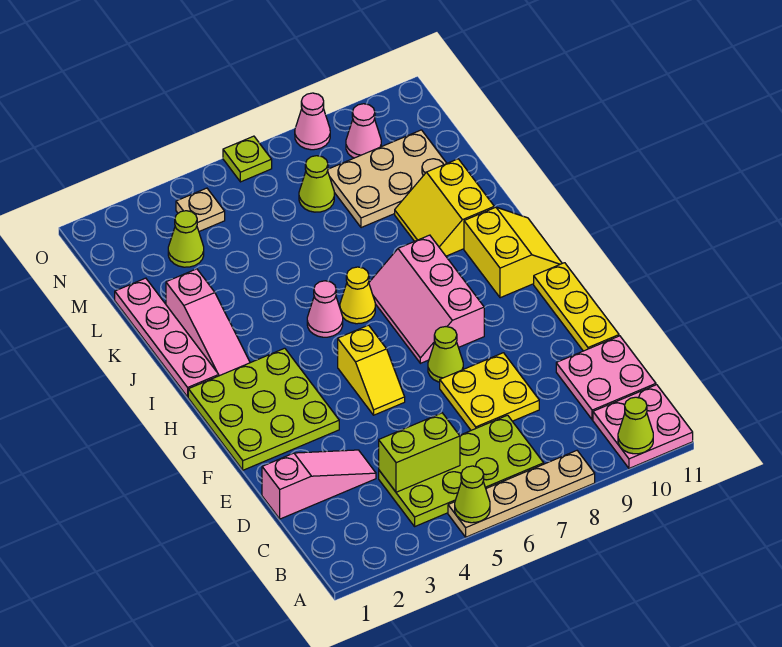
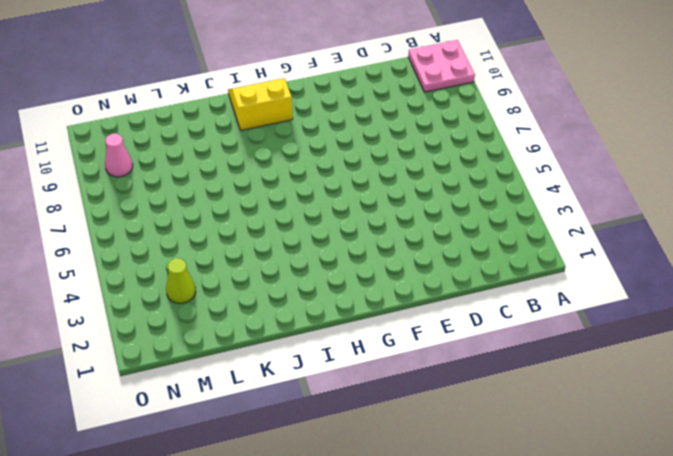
none -> tan plate A5:A8 level 1
none -> lime plate B4:C7 level 1
none -> pink plate C10:D11 level 1

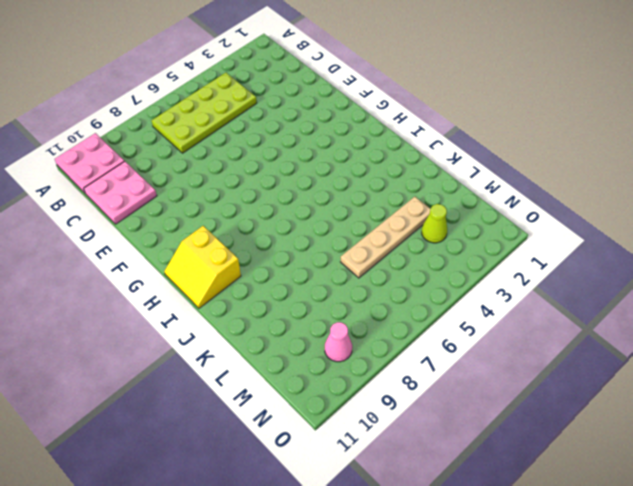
tan plate L3:L6 level 1 -> tan plate A5:A8 level 1
none -> pink slope D1:D3 level 1 top 1
none -> yellow plate D7:E8 level 1
none -> yellow plate E11:G11 level 1

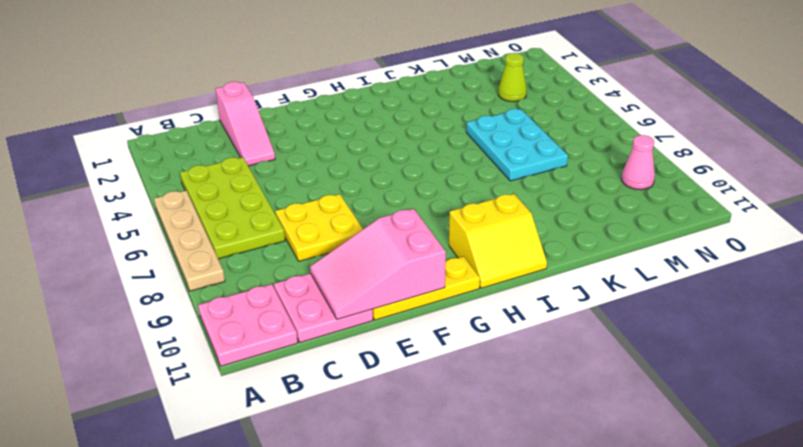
pink slope D10:F11 level 2 top F -> pink slope G7:I8 level 1 top 8
cyan plate K5:L7 level 1 -> none
none -> lime plate F1:H3 level 1
none -> yellow slope F5:G5 level 1 top G
none -> lime cone F7 level 1

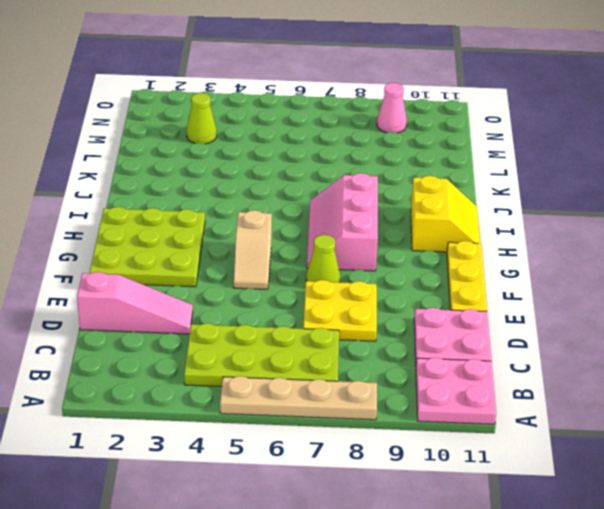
tan slope F5:G5 level 1 top G -> yellow slope F5:G5 level 1 top G
none -> pink plate I1:L1 level 1
none -> pink slope I2:K2 level 1 top K
none -> pink cone I5 level 1

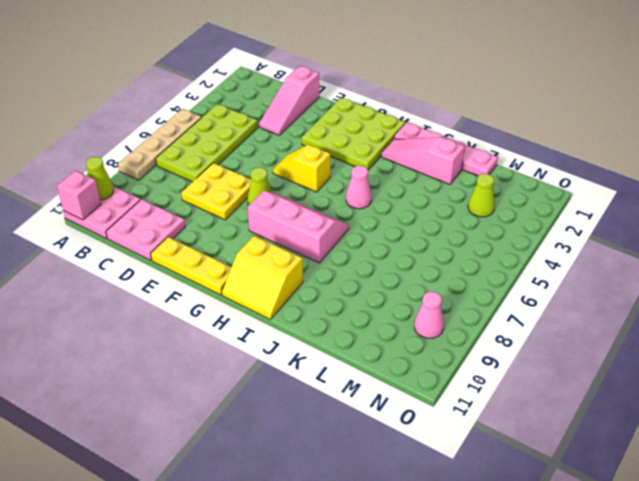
pink brick A11 level 2 -> none
none -> yellow cone I6 level 1
none -> yellow slope J9:K10 level 1 top 10
none -> tan plate L8:M10 level 1

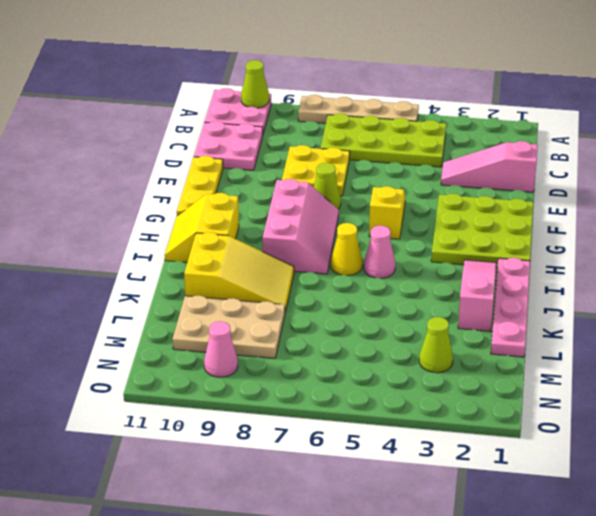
yellow slope J8:K10 level 1 top 10 -> yellow slope J9:K10 level 1 top 10
none -> lime cone M7 level 1
none -> tan plate N4 level 1
none -> lime plate O6 level 1

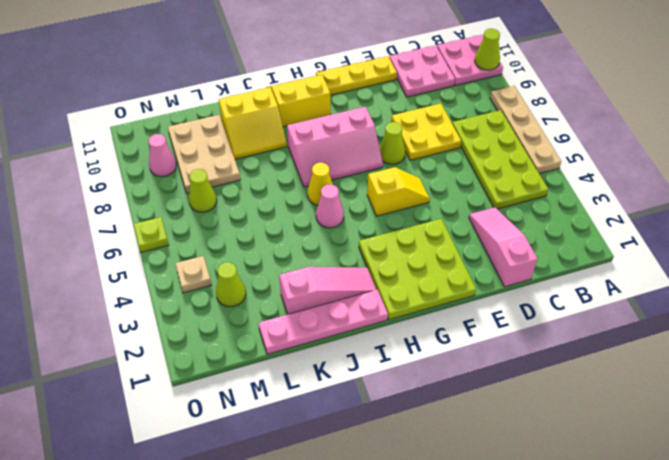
none -> pink cone O8 level 1
none -> lime cone A5 level 2
none -> lime brick C4:C5 level 2

